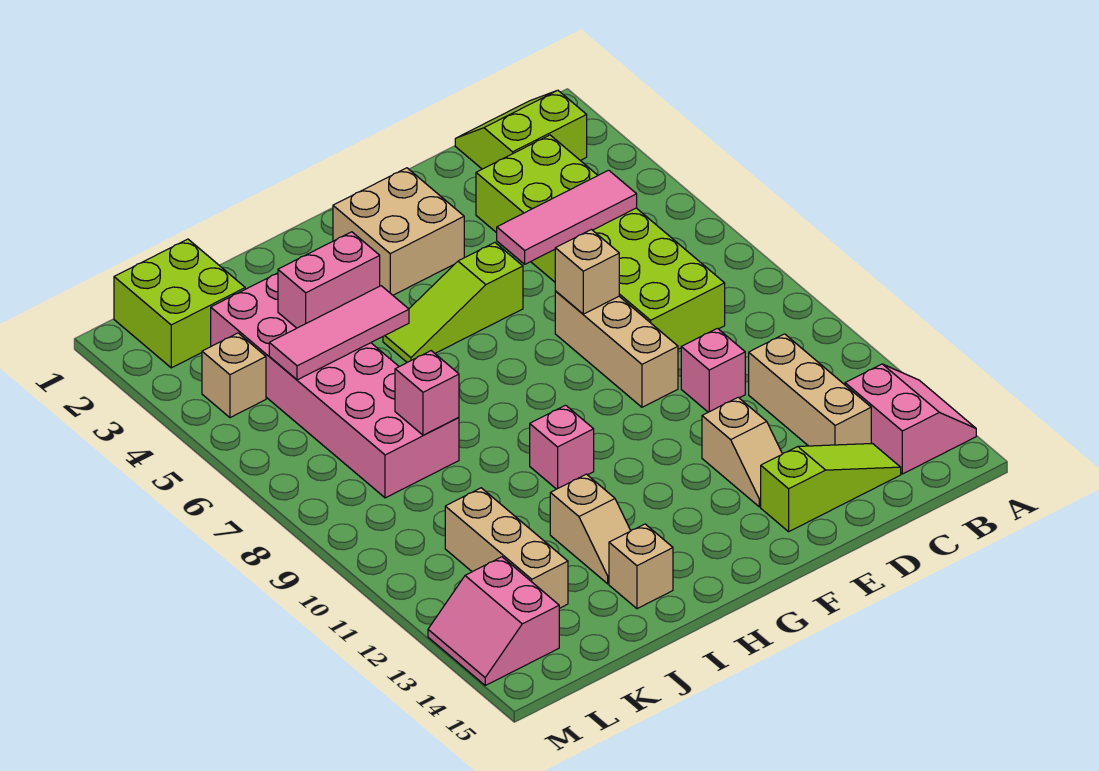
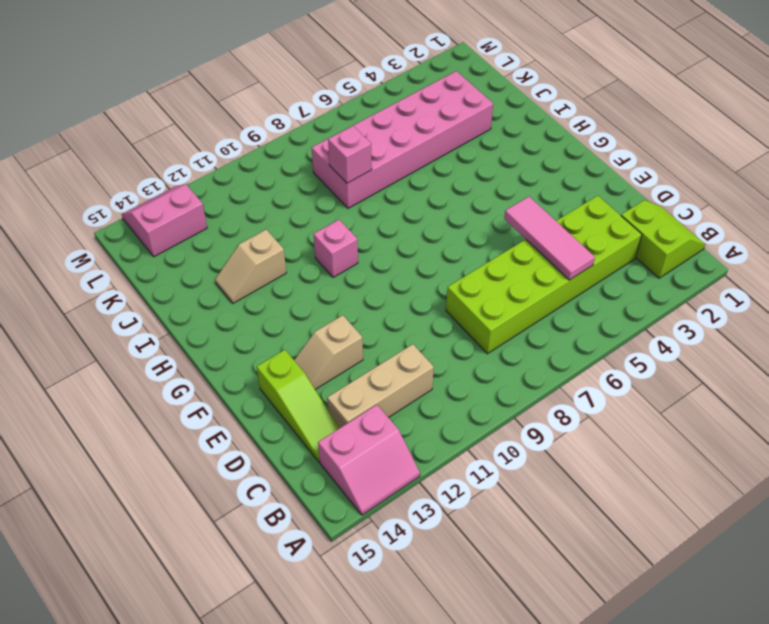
none -> pink brick D10 level 1
none -> tan brick E7:E9 level 1
none -> tan brick F2:G3 level 1

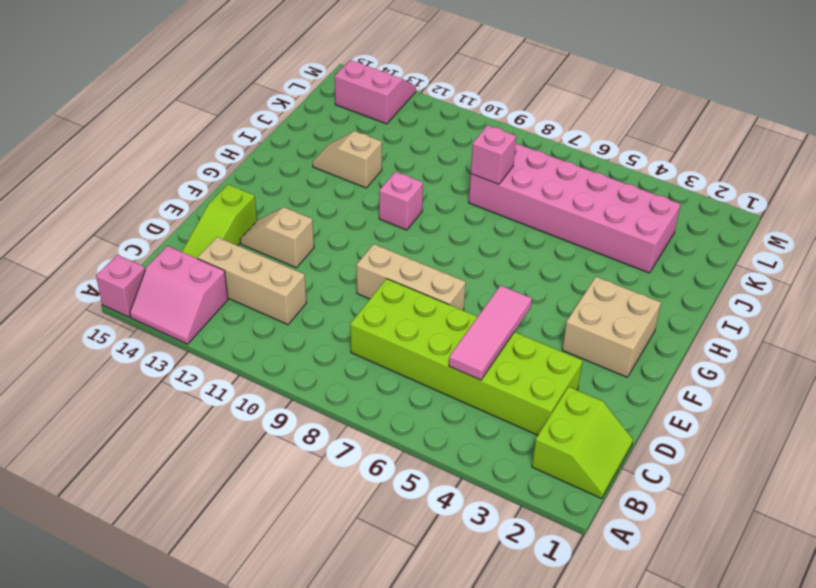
pink brick A15 level 1 -> pink brick D10 level 1
none -> lime slope F5:H5 level 1 top F
none -> tan brick I14 level 1
none -> lime brick K1:L2 level 1

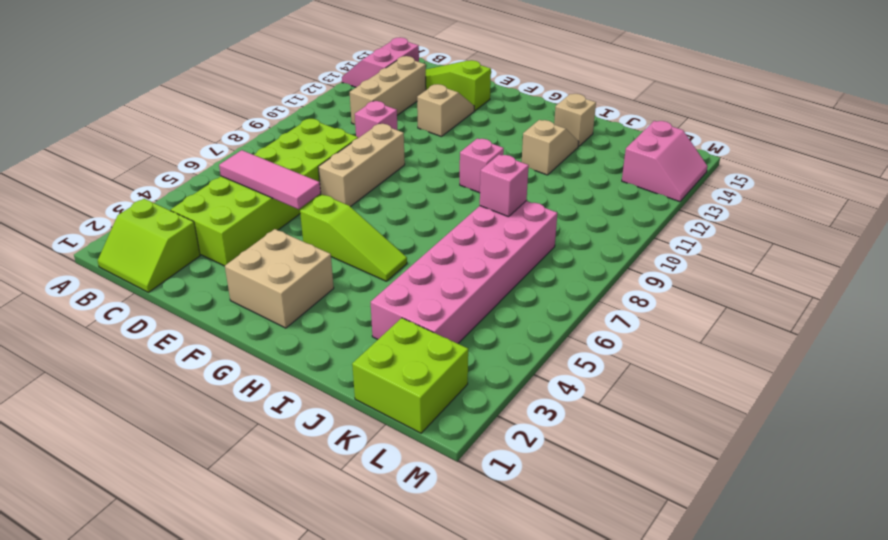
none -> tan brick K11:K13 level 1
none -> tan brick L4 level 1
none -> tan brick E7 level 2

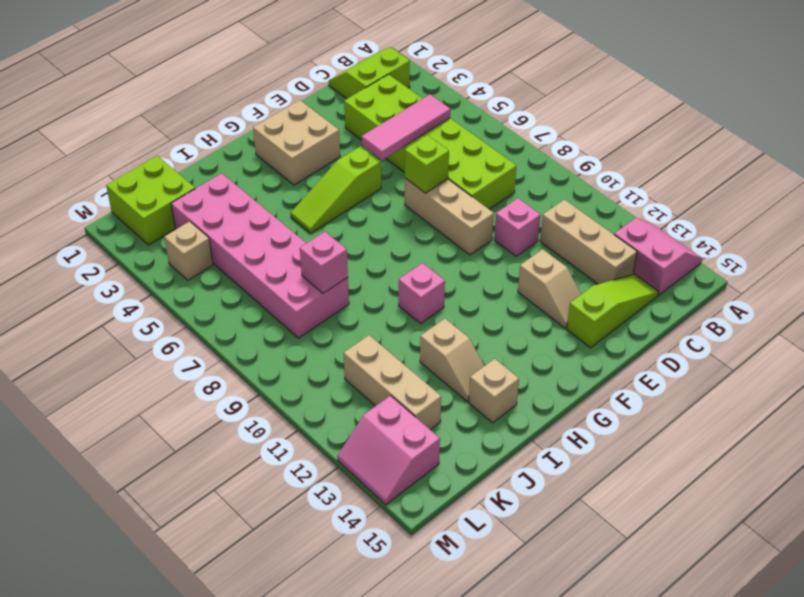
lime brick E7 level 2 -> tan brick E7 level 2
none -> pink brick I4:J4 level 2
none -> pink tile I5:K5 level 2

